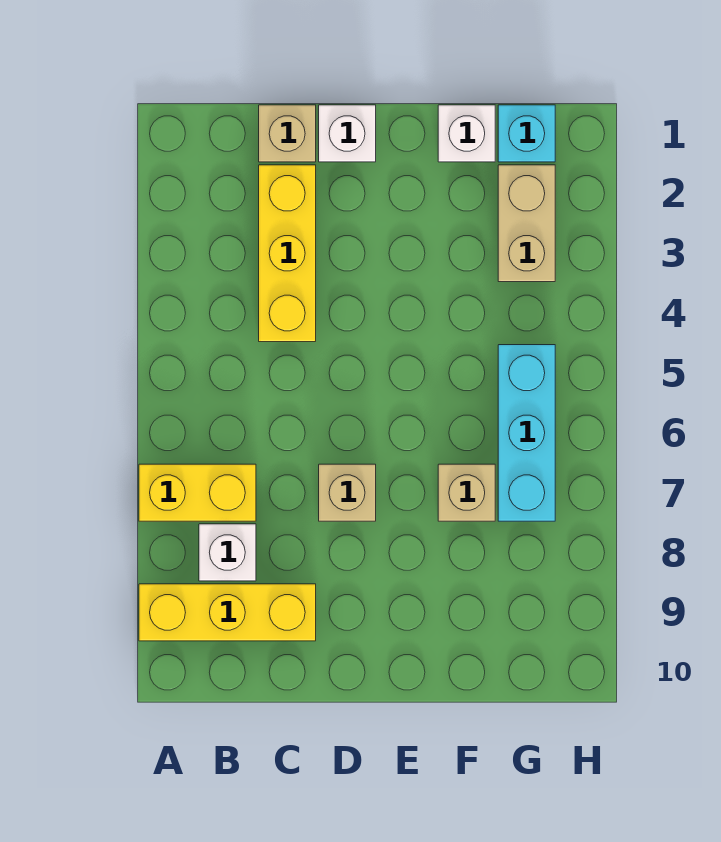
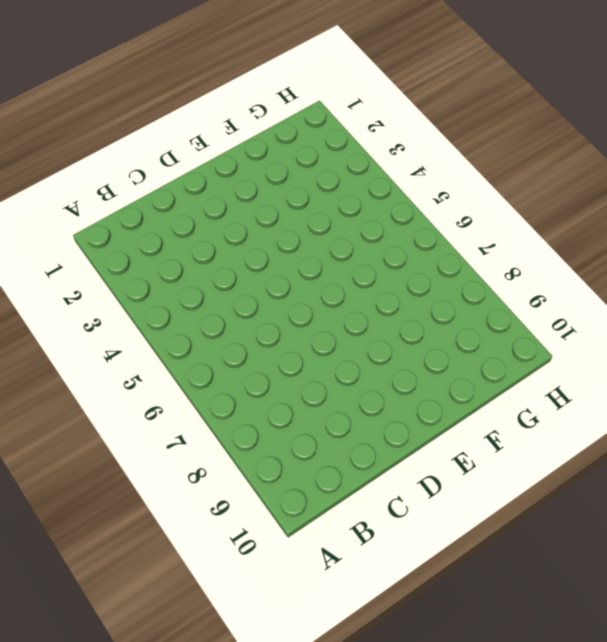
none -> yellow brick A7:B7 level 1
none -> yellow brick A9:C9 level 1
none -> white brick B8 level 1

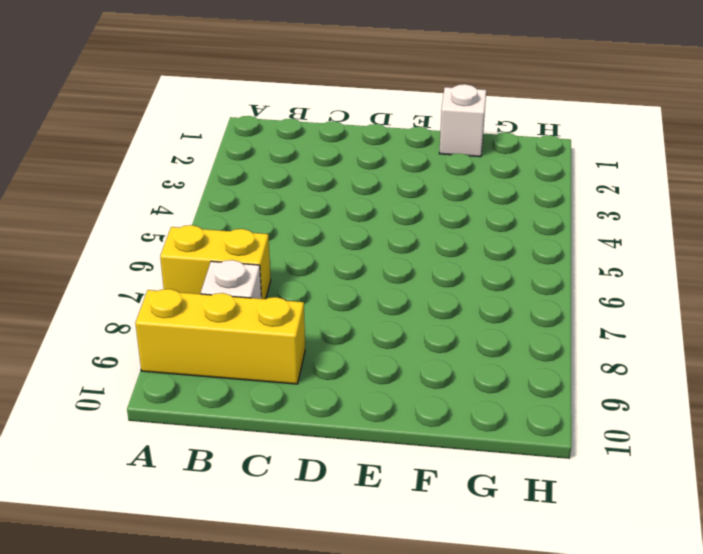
none -> tan brick C1 level 1
none -> yellow brick C2:C4 level 1
none -> white brick D1 level 1

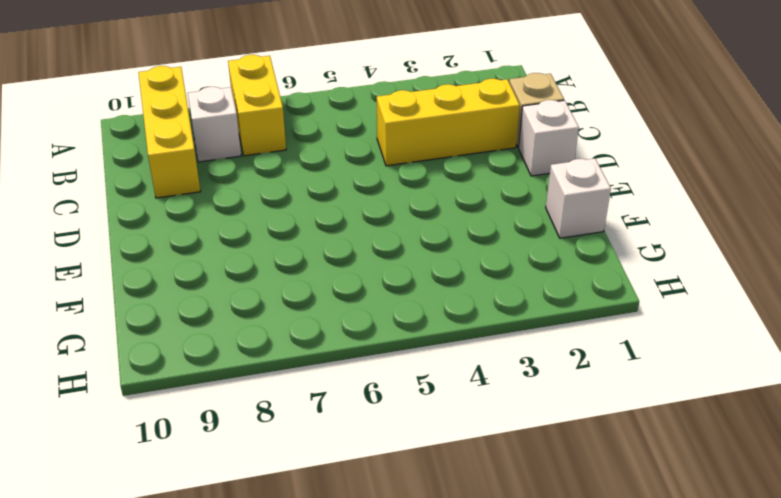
none -> tan brick D7 level 1
none -> tan brick F7 level 1
none -> cyan brick G1 level 1

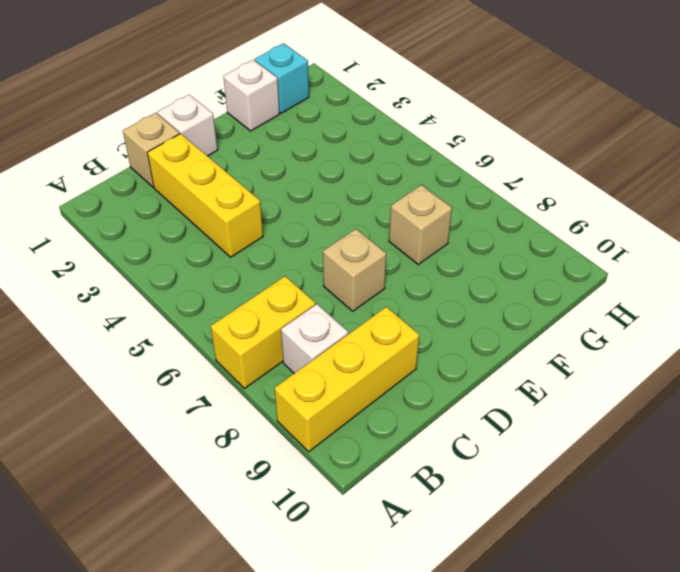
none -> tan brick G2:G3 level 1
none -> cyan brick G5:G7 level 1

